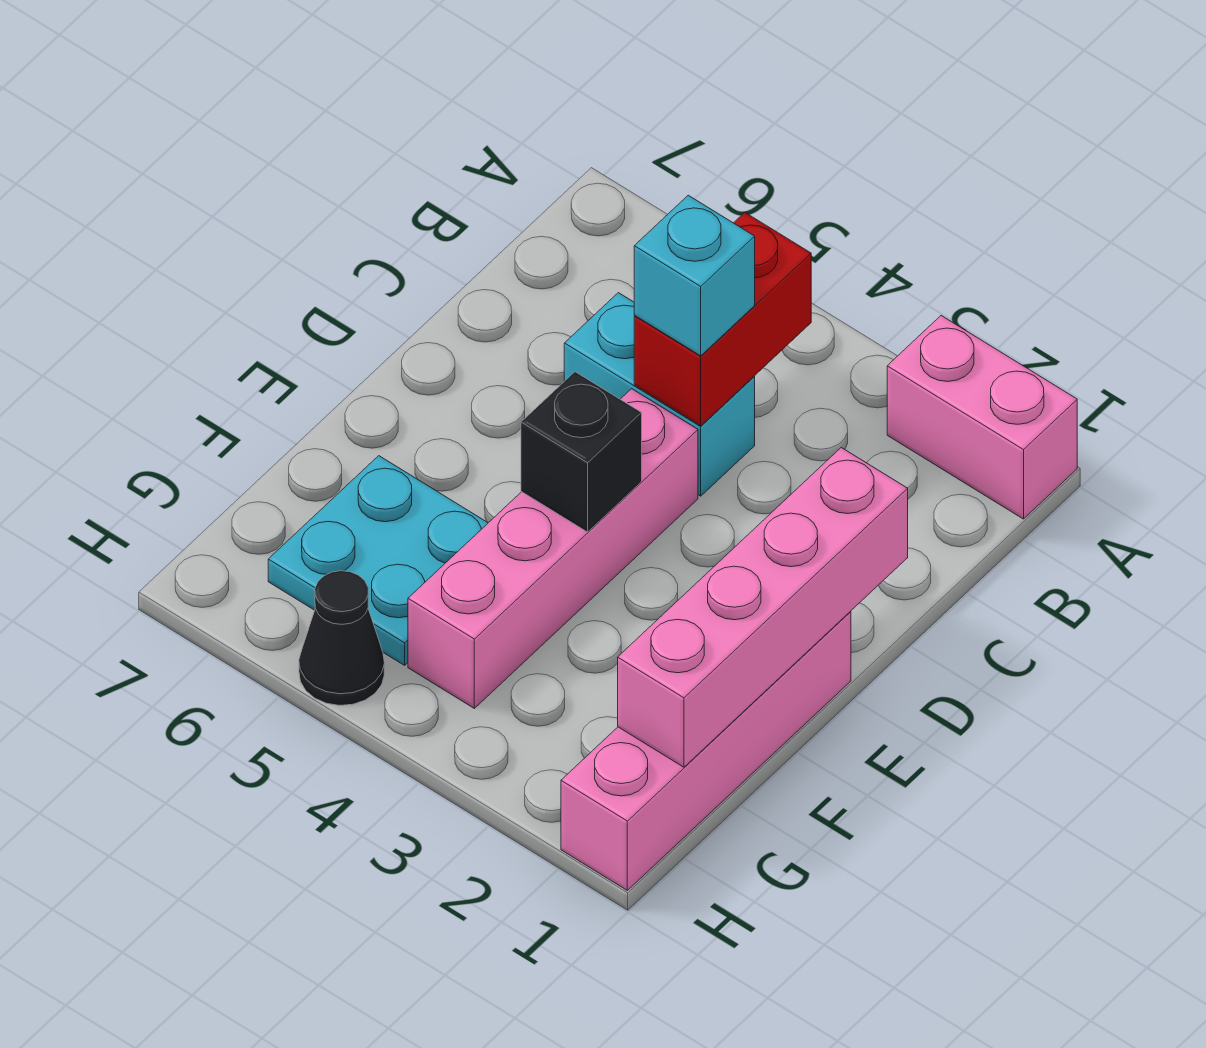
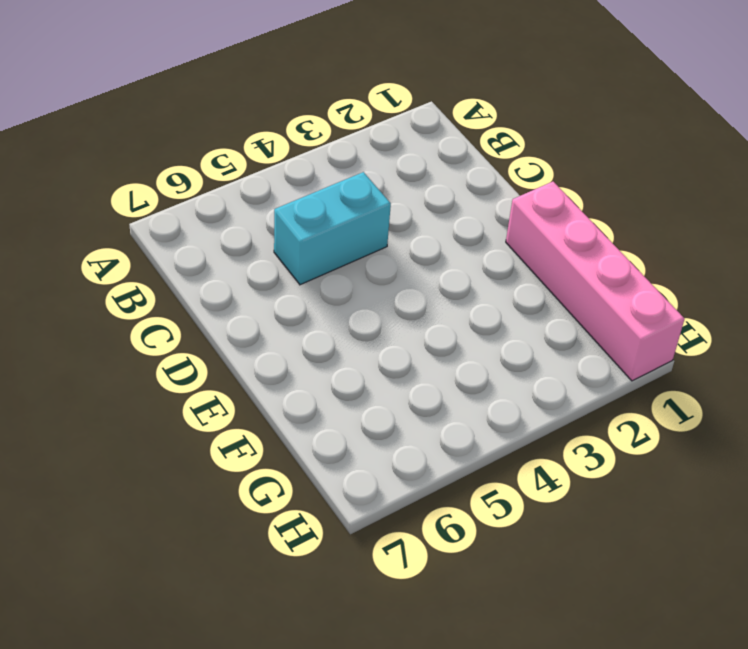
none -> pink brick A1:A2 level 1
none -> pink brick D4:G4 level 1

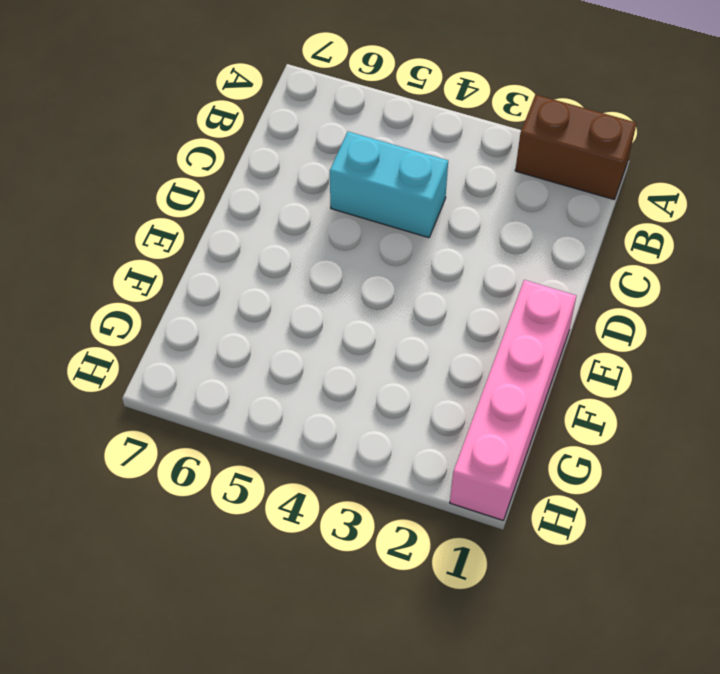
brown brick A1:A2 level 1 -> pink brick A1:A2 level 1
none -> pink brick D4:G4 level 1
none -> cyan plate F5:G6 level 1

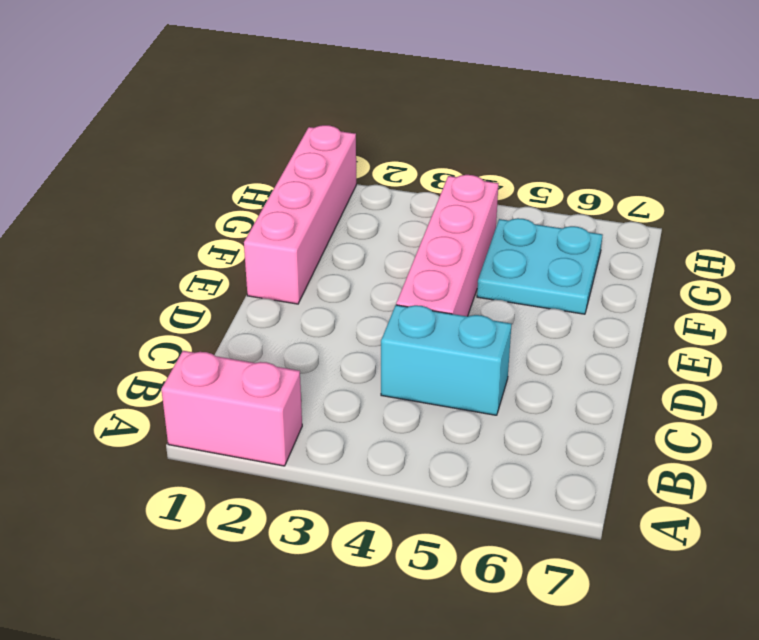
none -> black cone H5 level 1
none -> red brick B4:C4 level 2

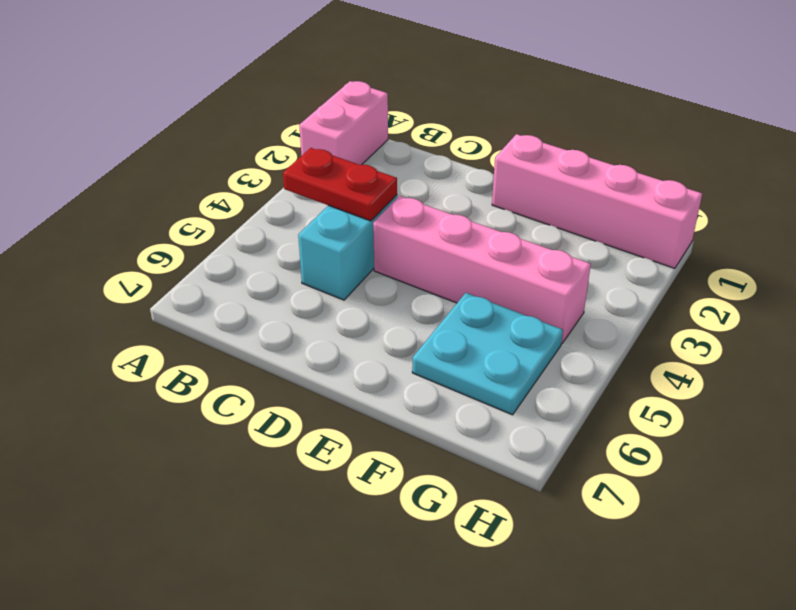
red plate B4:C4 level 2 -> red brick B4:C4 level 2
none -> black cone H5 level 1
none -> pink brick D1:G1 level 2

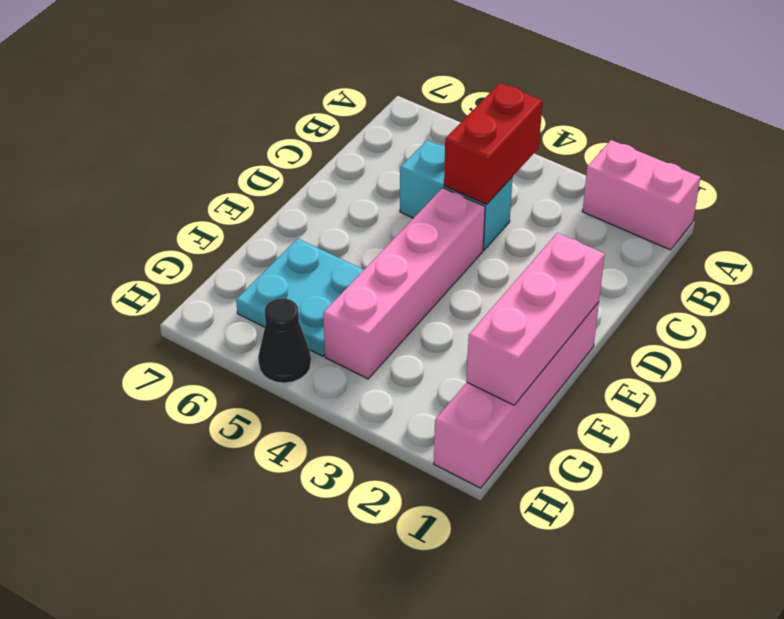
pink brick E1:G1 level 2 -> pink brick D1:G1 level 2
none -> black brick E4 level 2
none -> cyan brick C4 level 3

